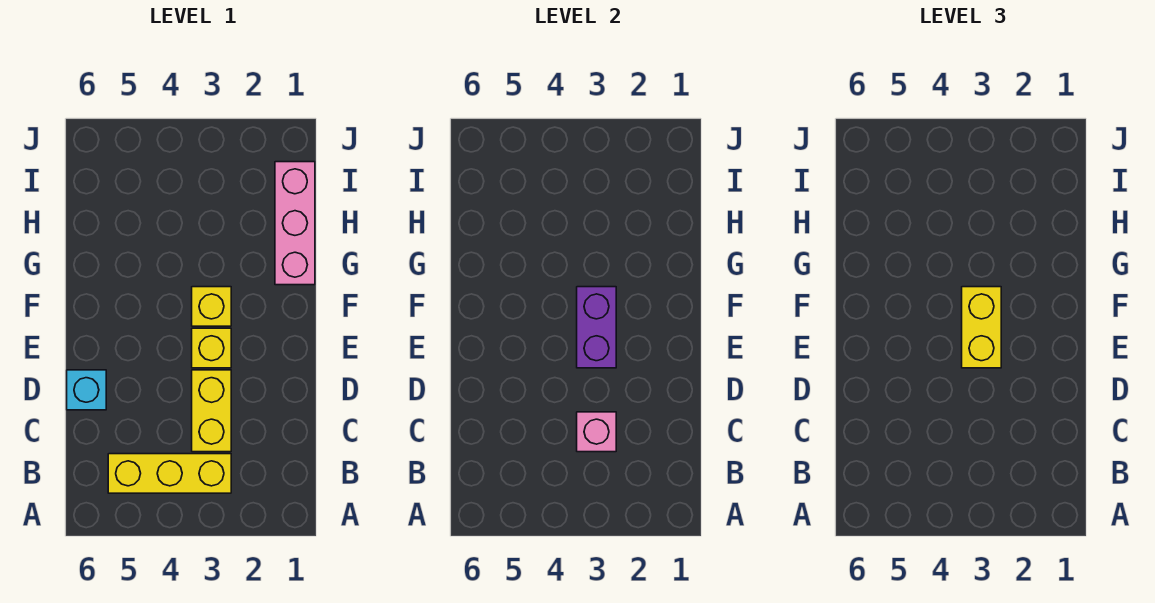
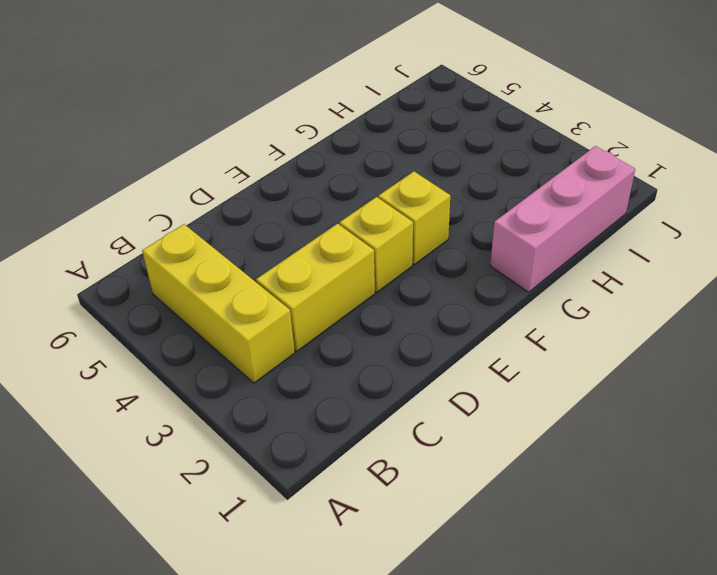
none -> cyan brick D6 level 1
none -> pink brick C3 level 2

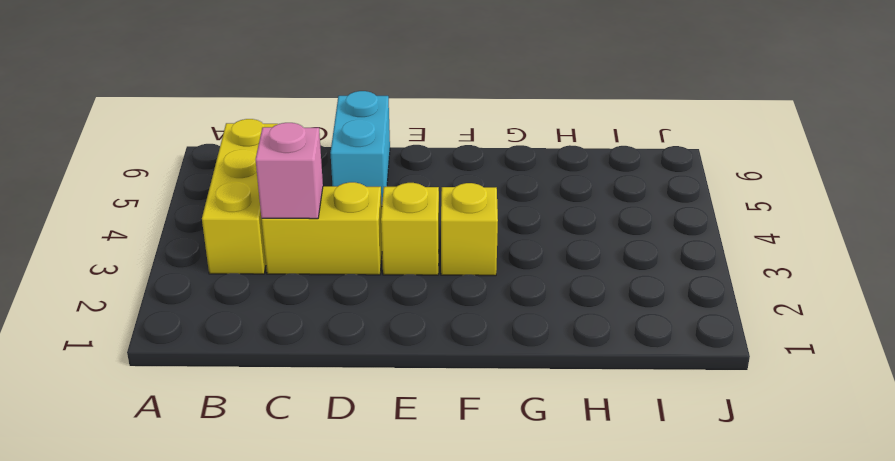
cyan brick D5:D6 level 1 -> cyan brick D6 level 1
none -> pink brick G1:I1 level 1
none -> purple brick E3:F3 level 2

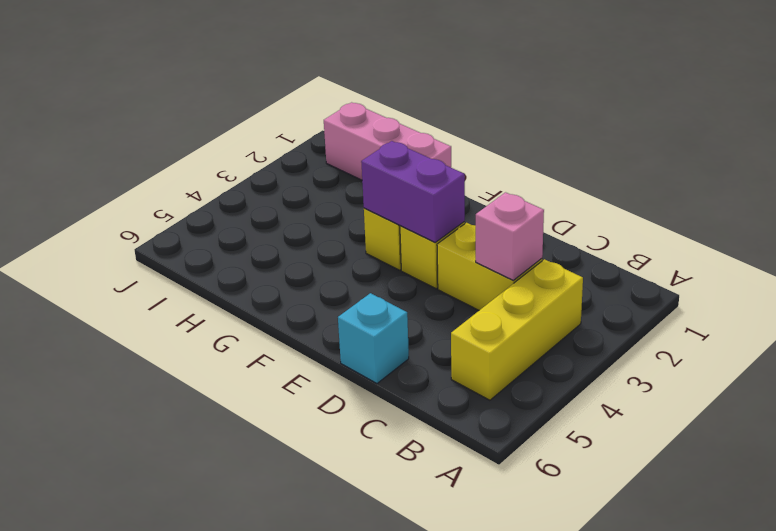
none -> yellow brick E3:F3 level 3

